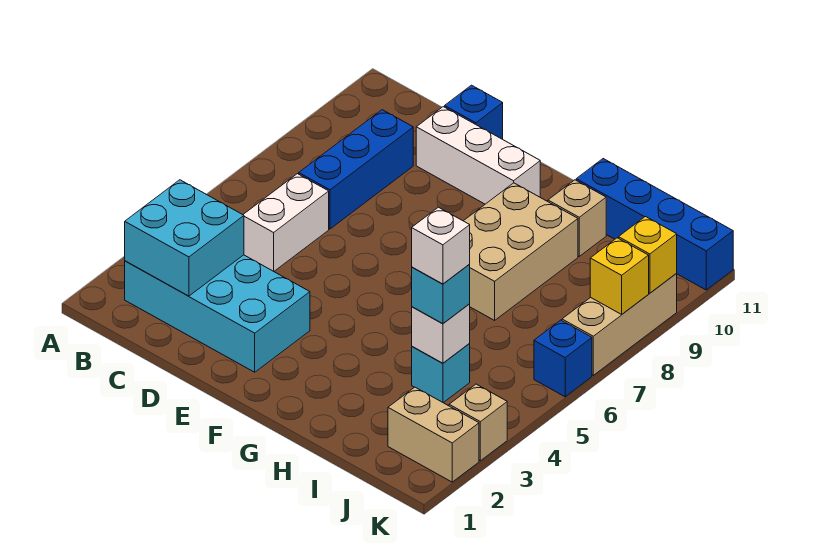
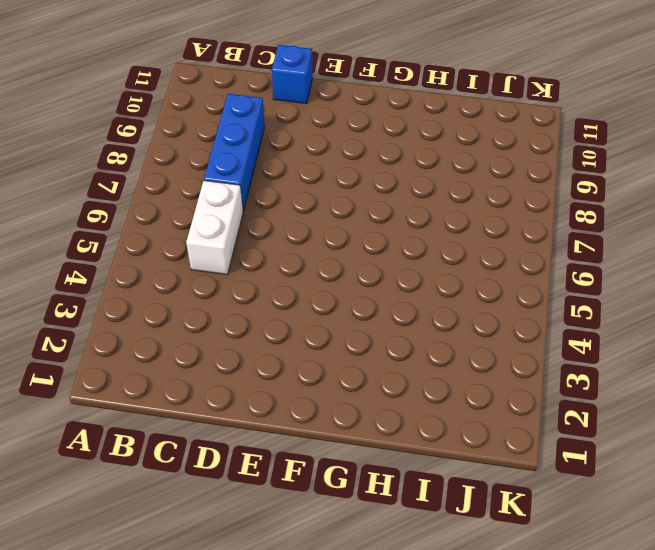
none -> cyan brick B2:E3 level 1
none -> white brick D10:F10 level 1
none -> tan brick G7:H9 level 1

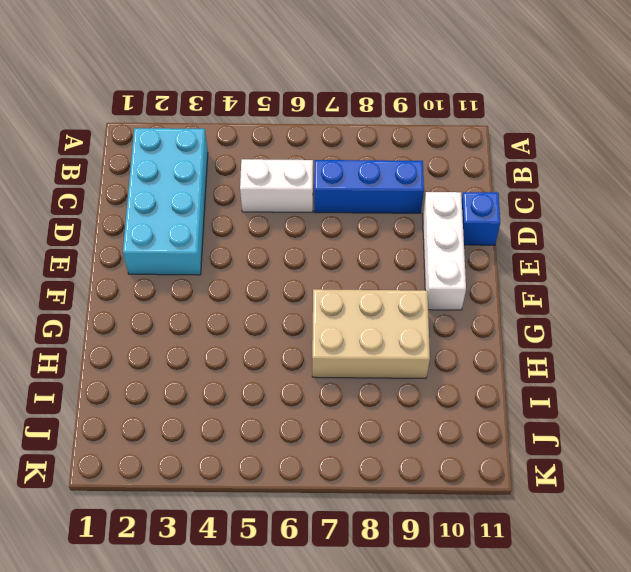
none -> tan brick H10 level 1
none -> blue brick H11:K11 level 1
none -> cyan brick I4 level 1

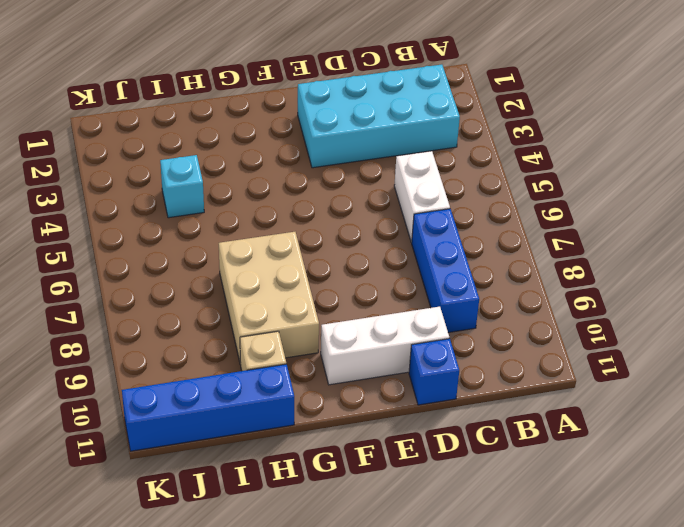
none -> tan brick J2:K2 level 1
none -> tan brick K3 level 1
none -> blue brick K6 level 1

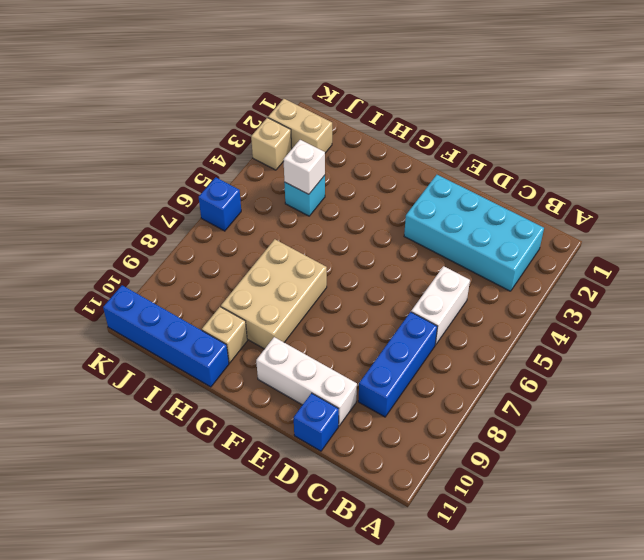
none -> tan brick K7:K9 level 1
none -> cyan brick B2:C3 level 2
none -> yellow brick K8 level 2

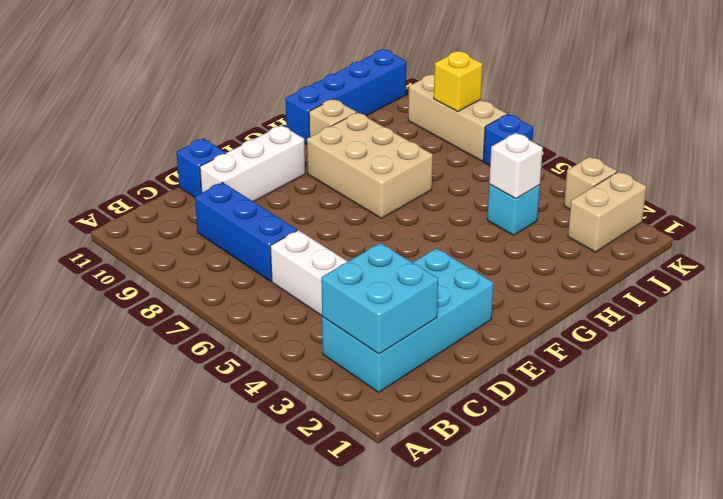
none -> yellow brick K9 level 2
none -> cyan brick I4 level 3
none -> white brick I4 level 4

